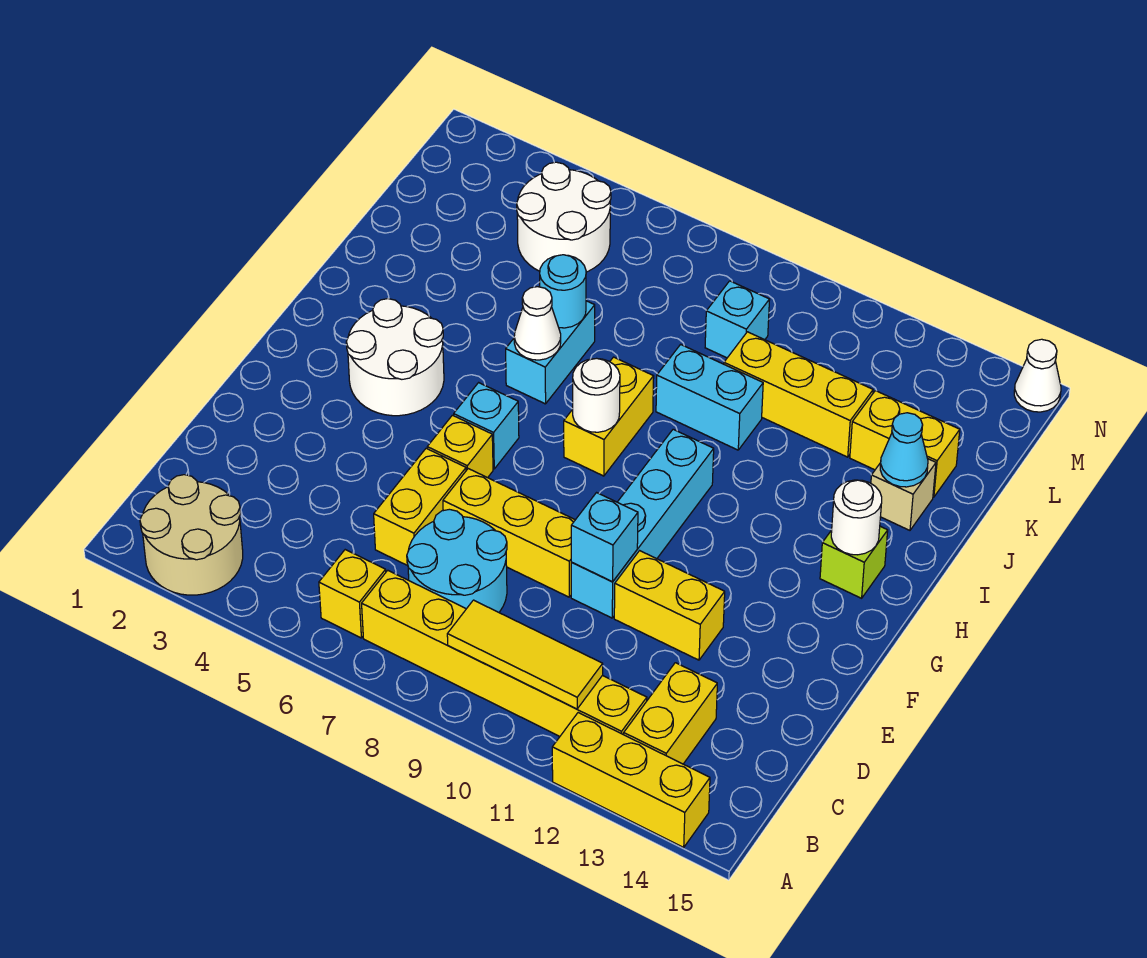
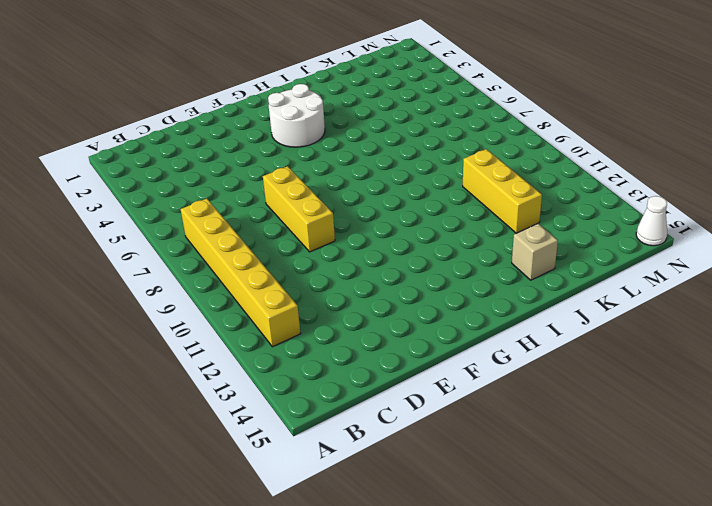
none -> tan round brick A2:B3 level 1
none -> yellow brick A12:A14 level 1
none -> yellow brick B6 level 1
none -> yellow brick B13:C13 level 1

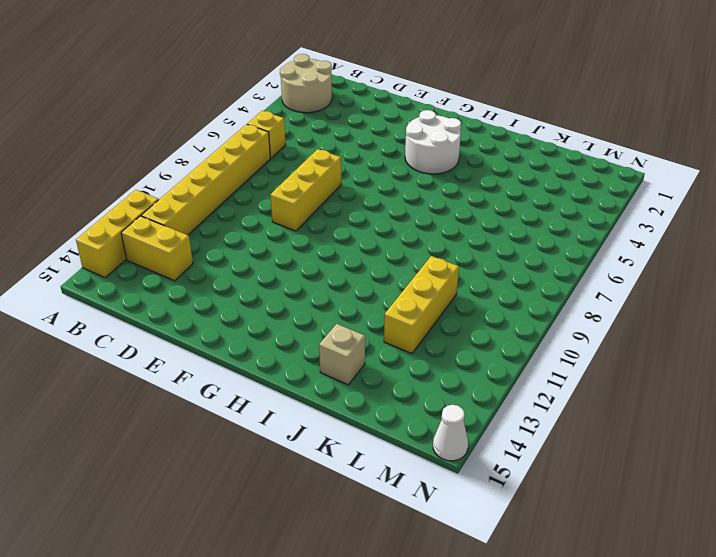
none -> cyan round brick C7:D8 level 1
none -> yellow brick D6:E6 level 1
none -> cyan brick E10:H10 level 1
none -> yellow brick E11:E12 level 1

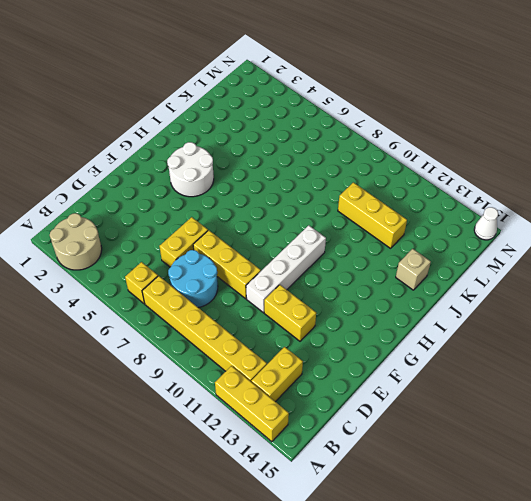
white brick E10:H10 level 1 -> cyan brick E10:H10 level 1
none -> yellow brick F6 level 1
none -> cyan brick G6 level 1
none -> yellow brick H8:I8 level 1
none -> lime brick H14 level 1

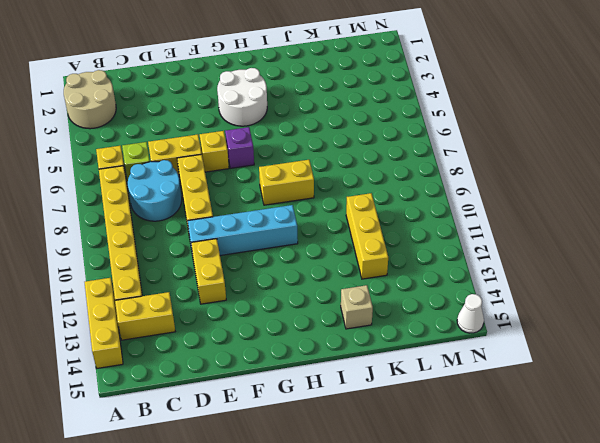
lime brick C6 level 1 -> lime brick H14 level 1
purple brick G6 level 1 -> cyan brick G6 level 1
none -> cyan brick I6:J6 level 1
none -> cyan brick J9:J10 level 1
none -> yellow brick K13:K14 level 1
none -> white round brick L4:M5 level 1

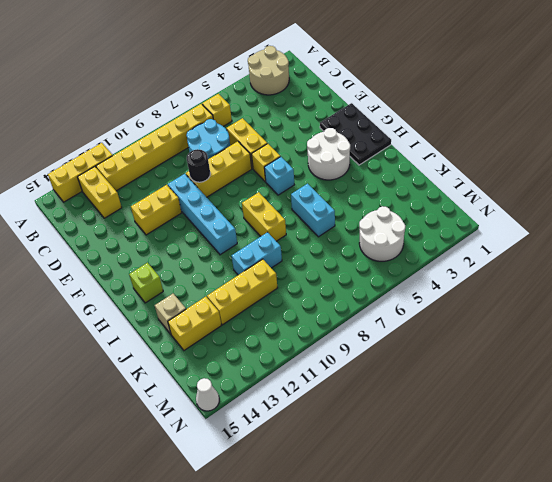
black round brick E9 level 2 -> none
black plate F1:H2 level 1 -> none
none -> cyan brick L9 level 1
none -> yellow tile B9:B11 level 2
none -> cyan brick E10 level 2
none -> white round brick H8 level 2

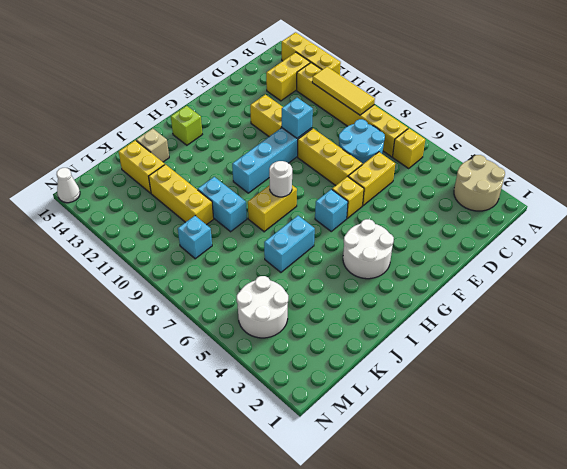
none -> white round brick H14 level 2
none -> white cone I6 level 2
none -> cyan round brick J6 level 2
none -> cyan cone J14 level 2

